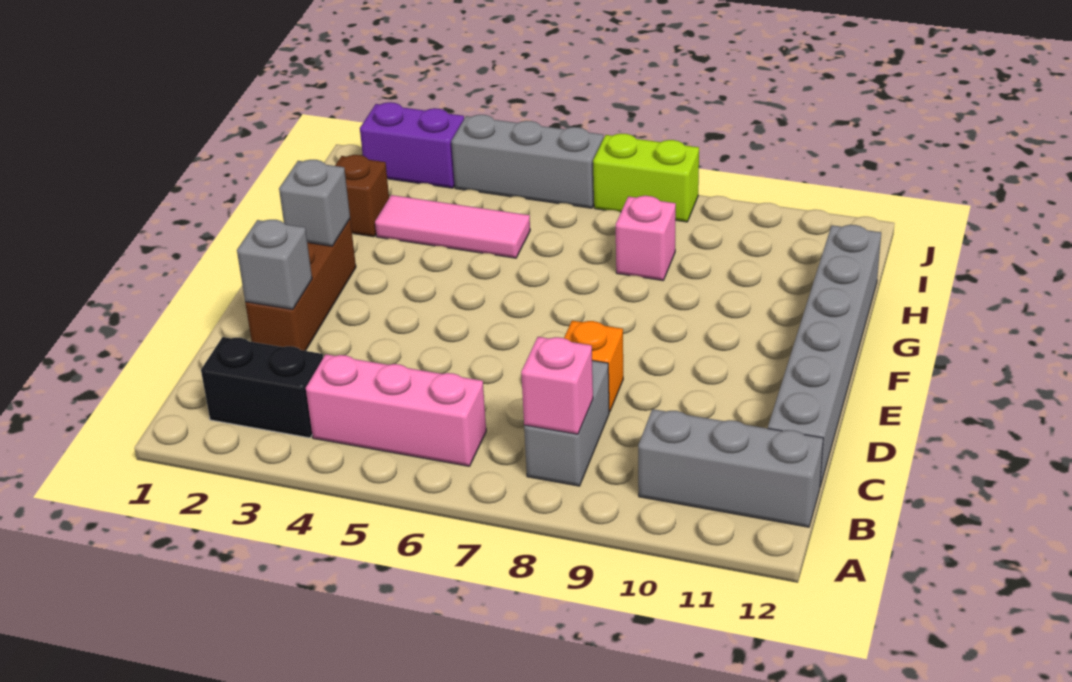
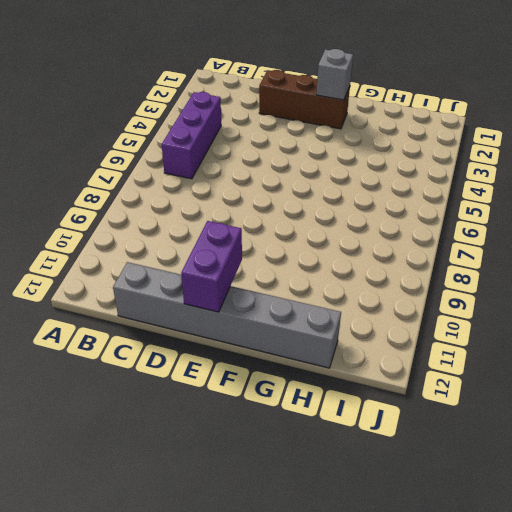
purple brick B4:B6 level 1 -> pink brick B4:B6 level 1
purple brick E11:E12 level 2 -> purple brick J2:J3 level 1
none -> black brick B2:B3 level 1
none -> grey brick B8:C8 level 1
none -> grey brick B10:B12 level 1

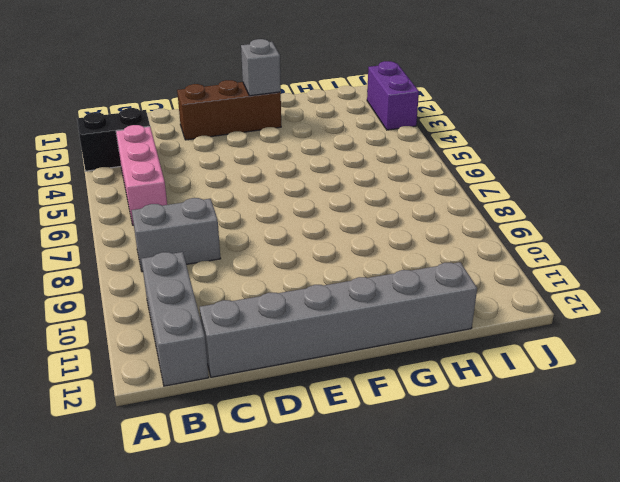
black brick A3:B3 level 1 -> black brick B2:B3 level 1
none -> orange brick D8 level 1
none -> brown brick H2 level 1
none -> pink tile H3:H5 level 1

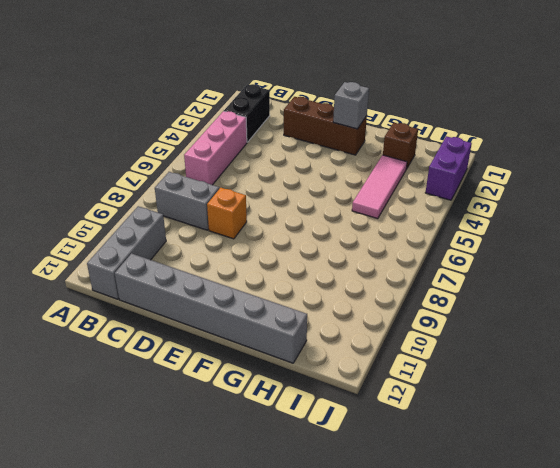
none -> pink brick H8 level 1
none -> grey brick J4:J6 level 1
none -> lime brick J7:J8 level 1

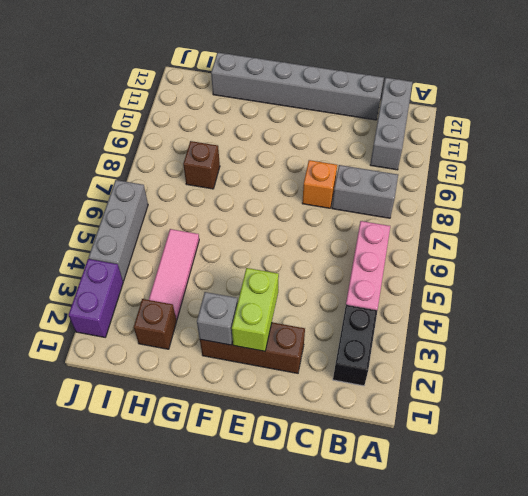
lime brick E2:E3 level 2 -> lime brick J7:J8 level 1
brown brick H8 level 1 -> pink brick H8 level 1
none -> pink brick B8 level 2
none -> grey brick D2 level 2

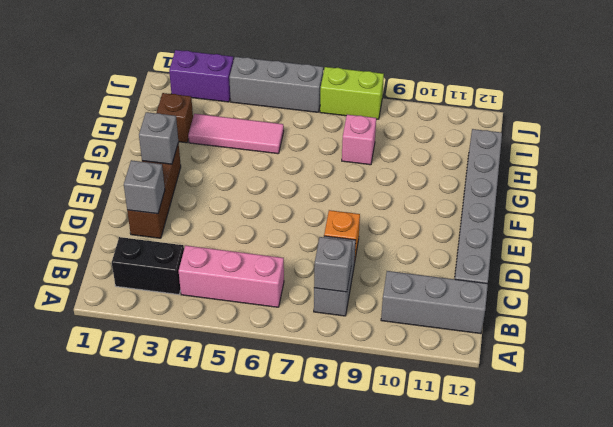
grey brick B8 level 2 -> pink brick B8 level 2

